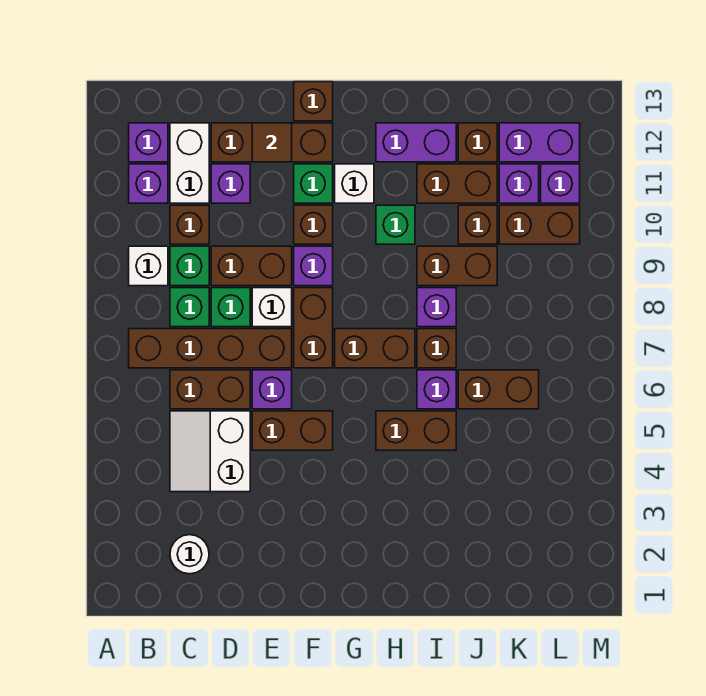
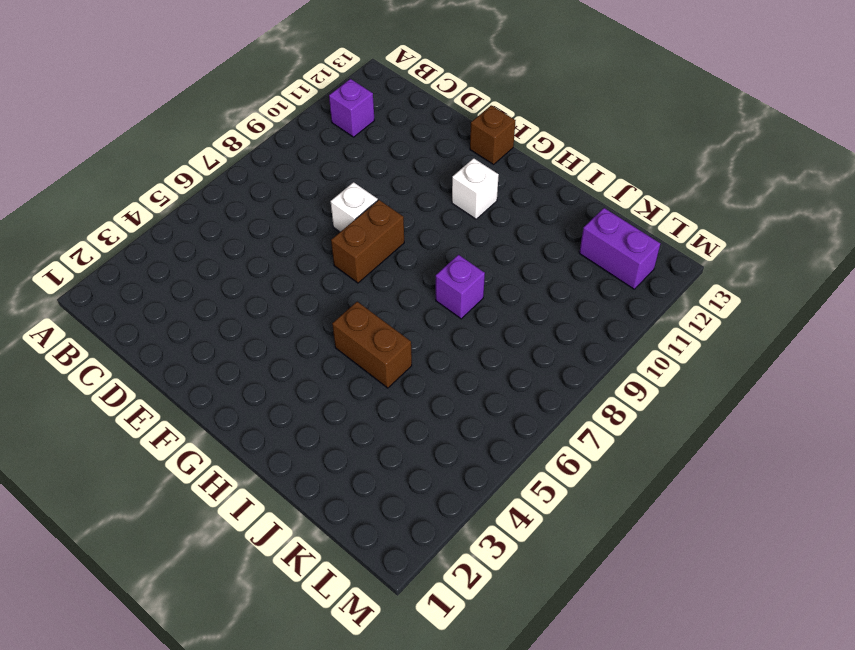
none -> brown brick B7:E7 level 1
none -> white brick B9 level 1
none -> purple brick B12 level 1
none -> white round brick C2 level 1

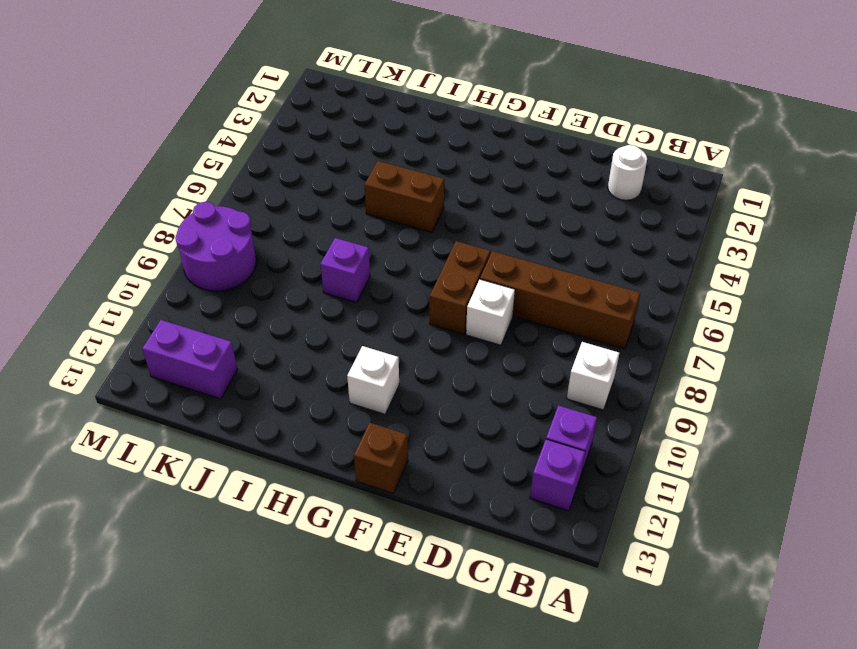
purple round brick L8:M9 level 1 -> none
none -> white slope C4:D5 level 1 top D
none -> brown brick C6:D6 level 1
none -> green brick C8 level 1
none -> green brick C9 level 1

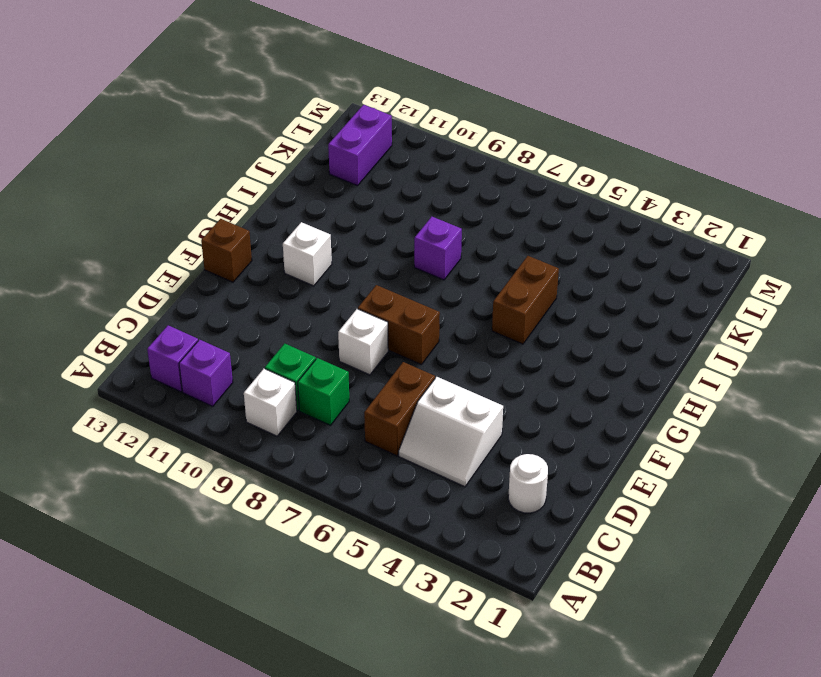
none -> brown brick B7:E7 level 1
none -> brown brick C10 level 1
none -> white brick C11:C12 level 1
none -> green brick D8 level 1

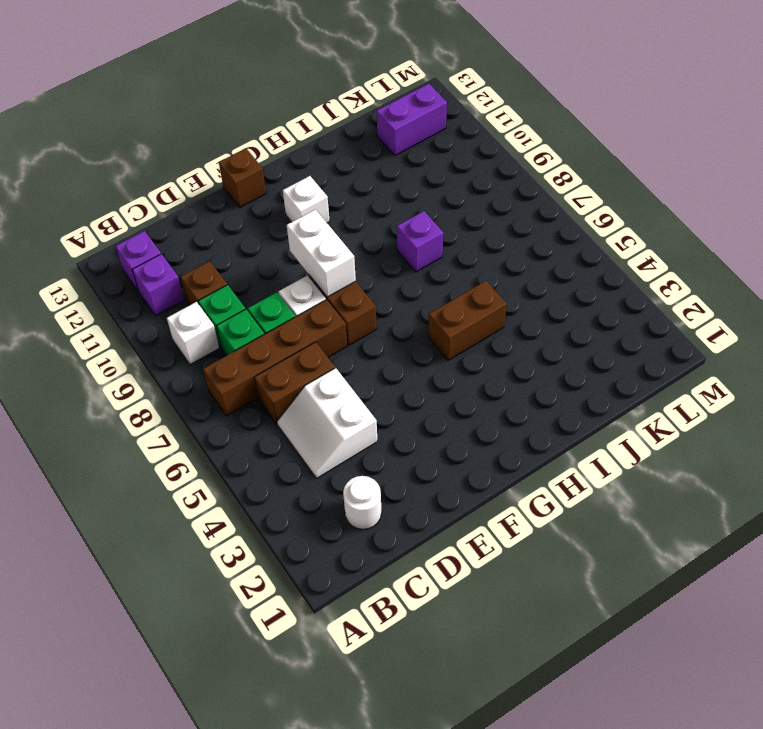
white brick F8:F9 level 2 -> white brick C11:C12 level 1
none -> brown brick D9:E9 level 1
none -> purple brick D11 level 1
none -> brown brick D12:F12 level 1
none -> brown brick E5:F5 level 1

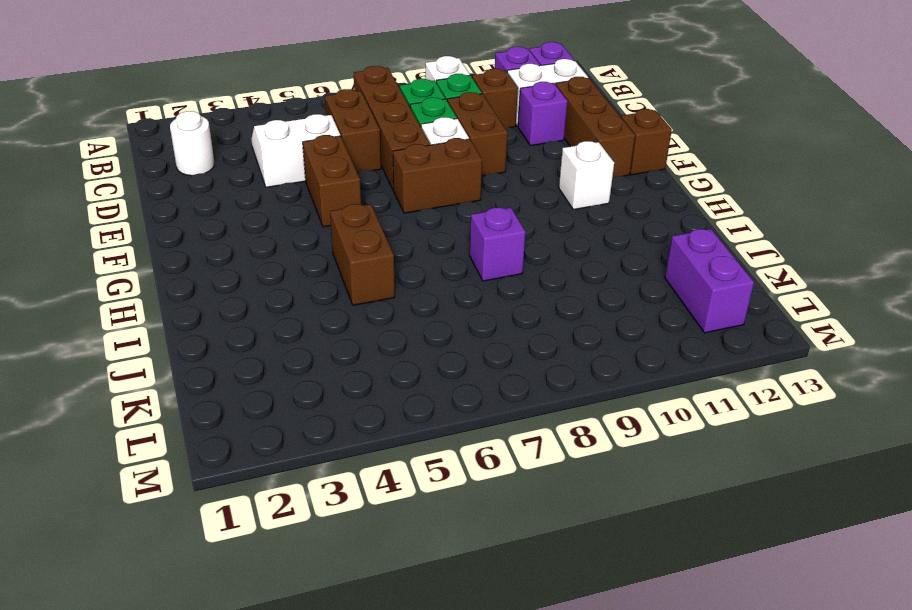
none -> purple brick E6 level 1
none -> purple brick F9 level 1
none -> brown brick F10 level 1
none -> green brick F11 level 1

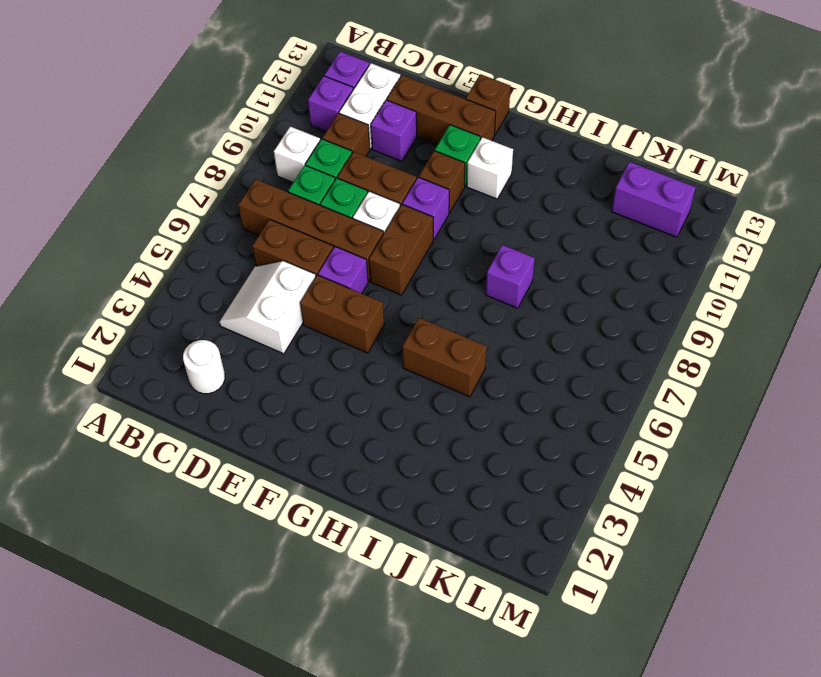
none -> brown brick G7:H7 level 1
none -> green brick H10 level 1
none -> purple brick H12:I12 level 1
none -> purple brick I6 level 1

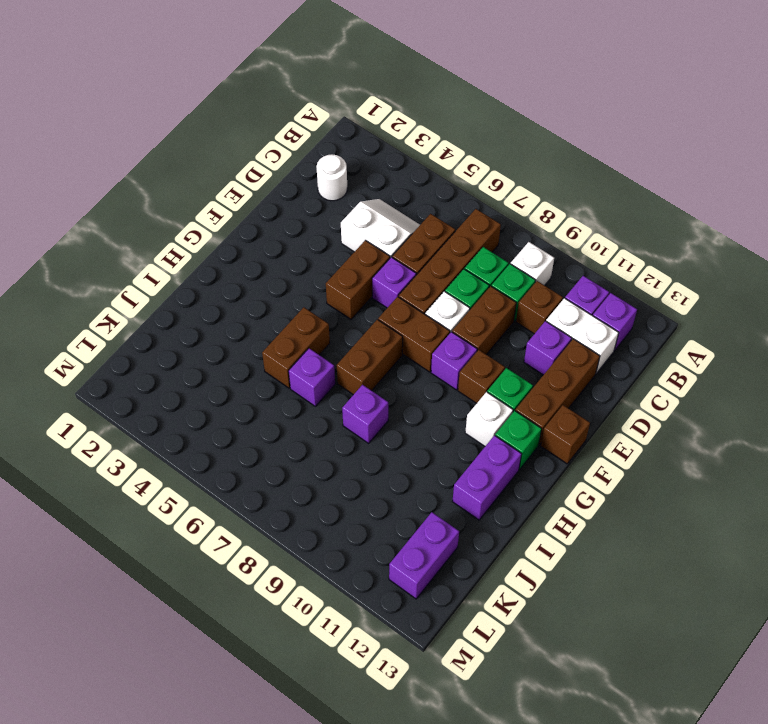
green brick G12 level 1 -> green brick H10 level 1
none -> brown brick I7 level 1
none -> brown brick I9:J9 level 1
none -> brown brick I11:J11 level 1
none -> brown brick J6:K6 level 1

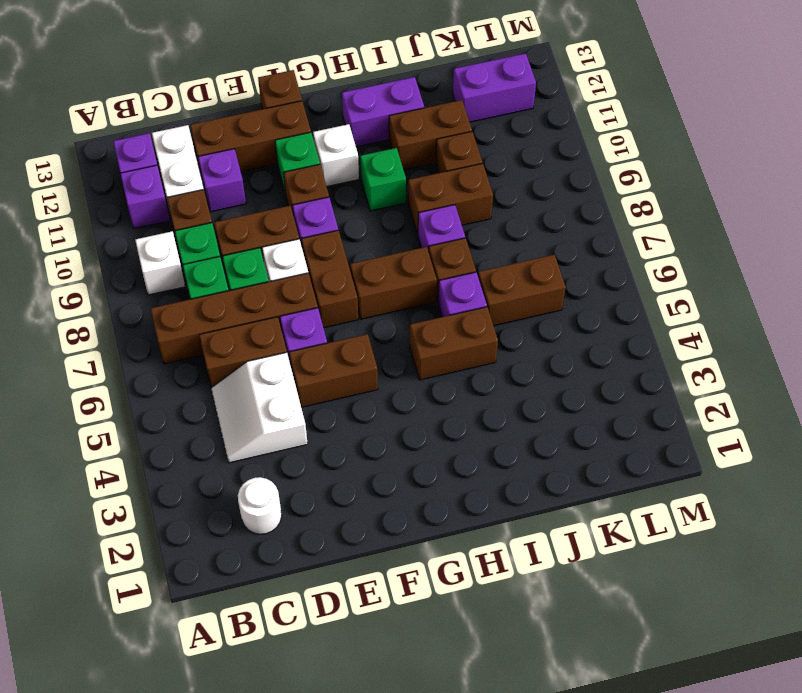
none -> brown brick J12 level 1
none -> brown brick K10:L10 level 1
none -> purple brick K11 level 1
none -> purple brick L11 level 1

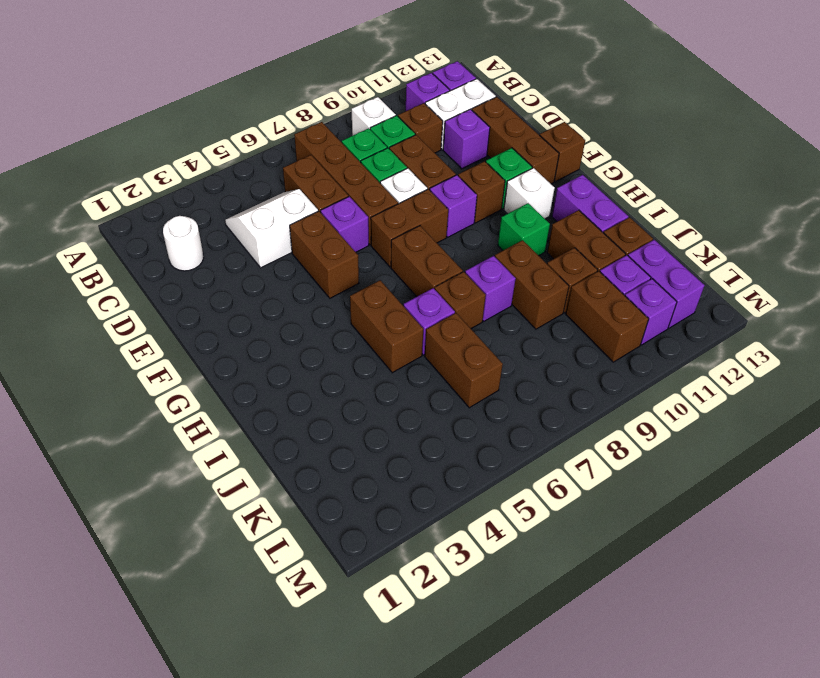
none -> brown tile E12 level 2

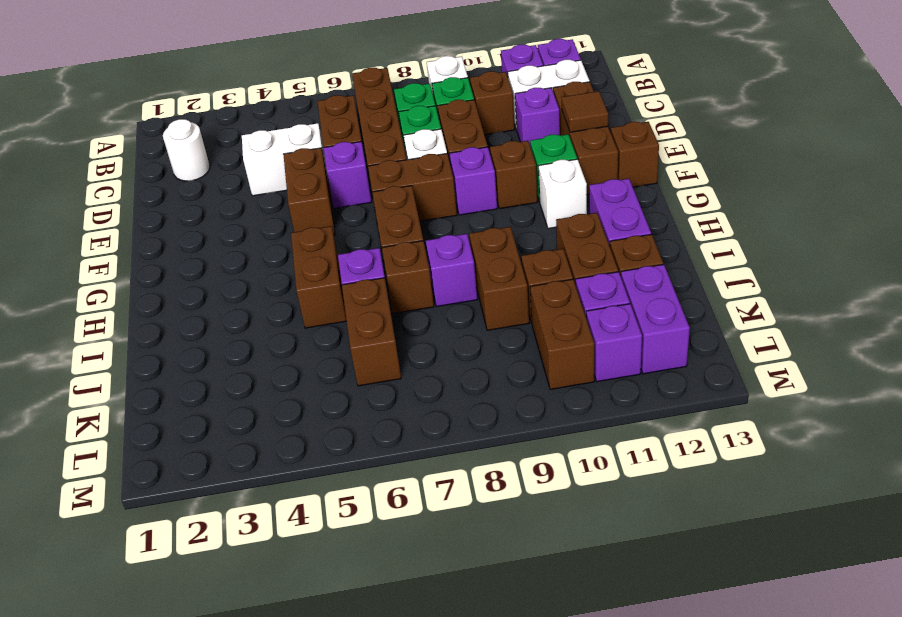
none -> green brick H10 level 1

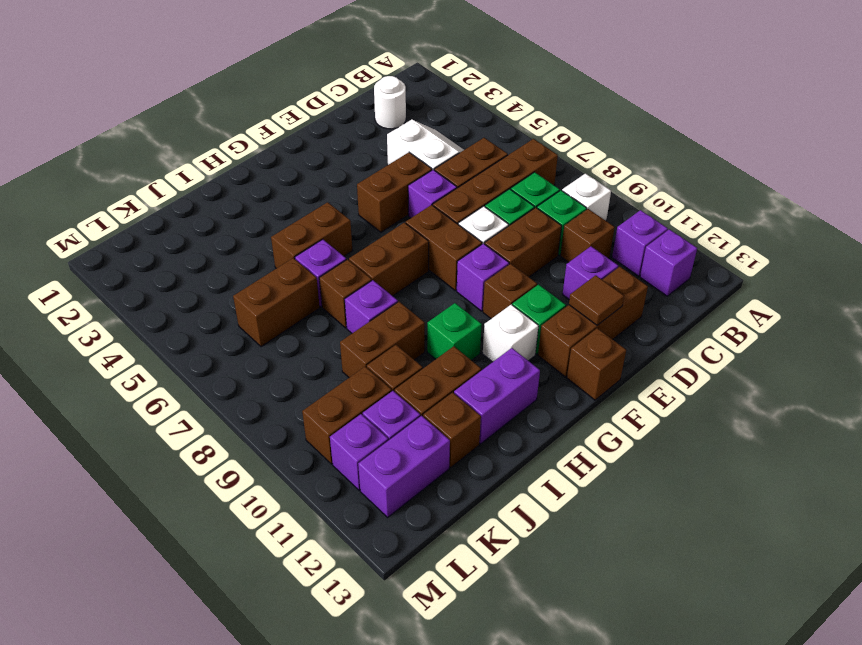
none -> white brick C11:C12 level 1

